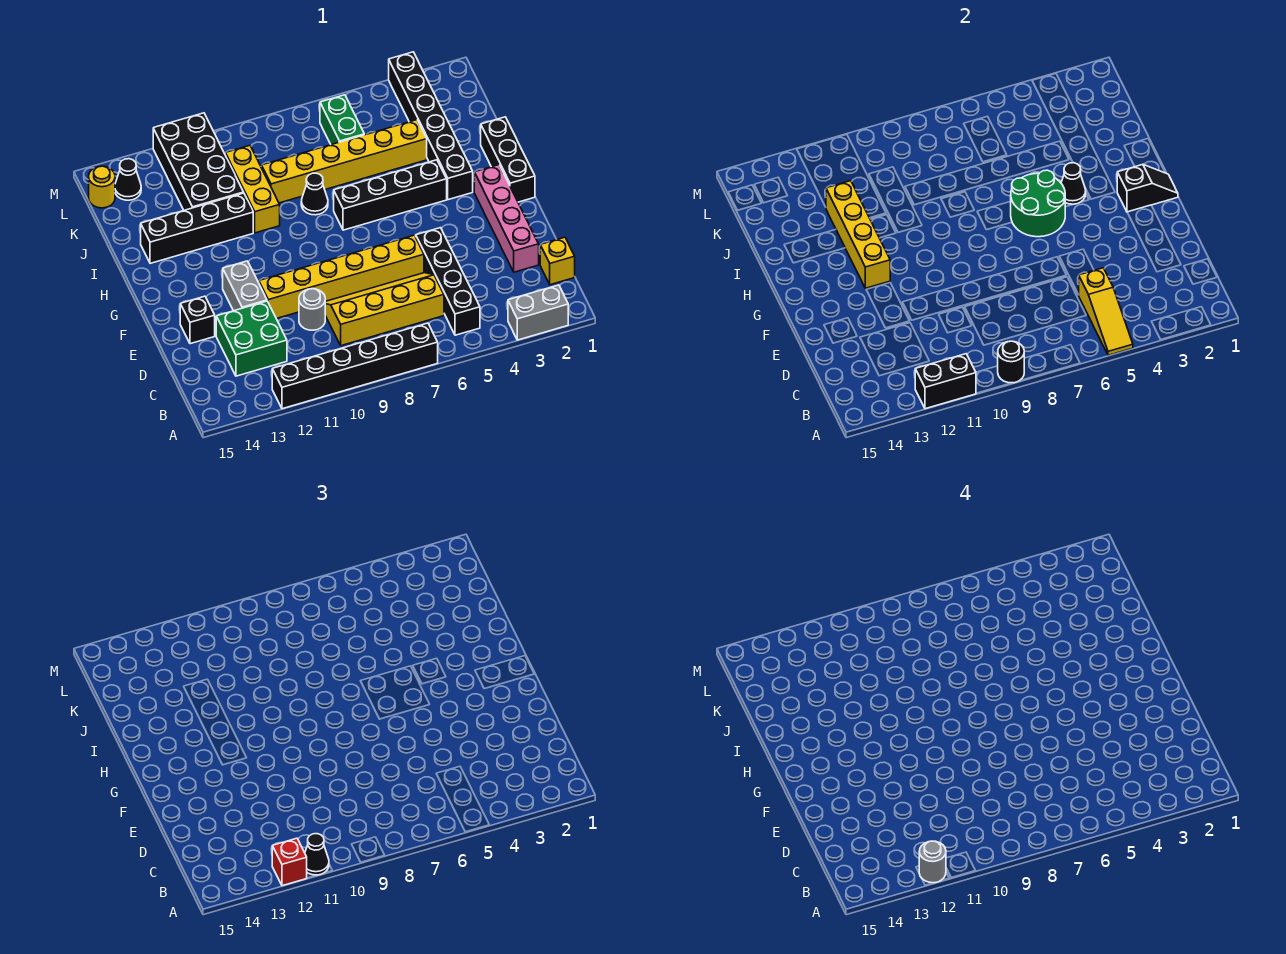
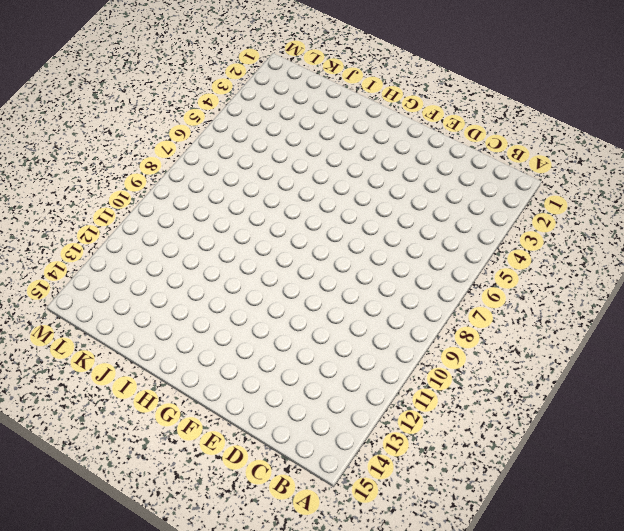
none -> grey brick A2:A3 level 1
none -> black brick A7:A12 level 1
none -> black brick B5:E5 level 1
none -> yellow brick C1 level 1

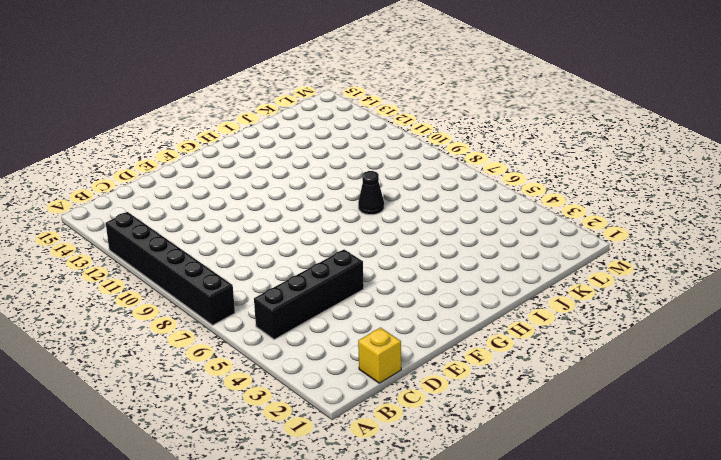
none -> grey brick A2:A3 level 1
none -> yellow slope C6:D9 level 1 top C
none -> green brick C12:D13 level 1
none -> pink brick D2:G2 level 1

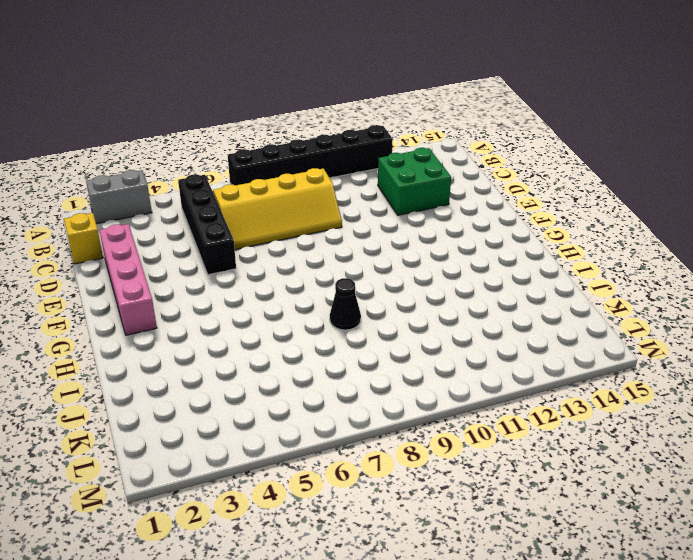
none -> grey round brick D10 level 1
none -> yellow brick E6:E11 level 1
none -> grey brick E12:F12 level 1
none -> black brick E14 level 1

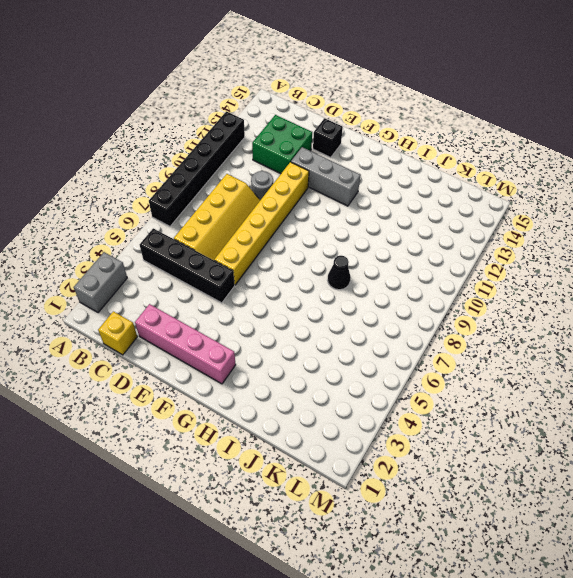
grey brick E12:G12 level 1 -> grey brick E12:F12 level 1
none -> black brick G1:I1 level 1
none -> black brick H3:M3 level 1
none -> black brick H4:H7 level 1
none -> yellow brick I10:K10 level 1

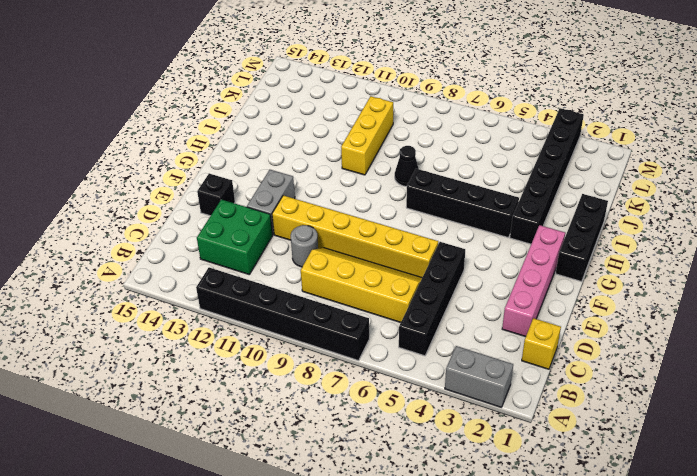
none -> black brick I11:I14 level 1
none -> yellow brick J4:J9 level 1
none -> black brick J11:M12 level 1
none -> green brick K6:L6 level 1

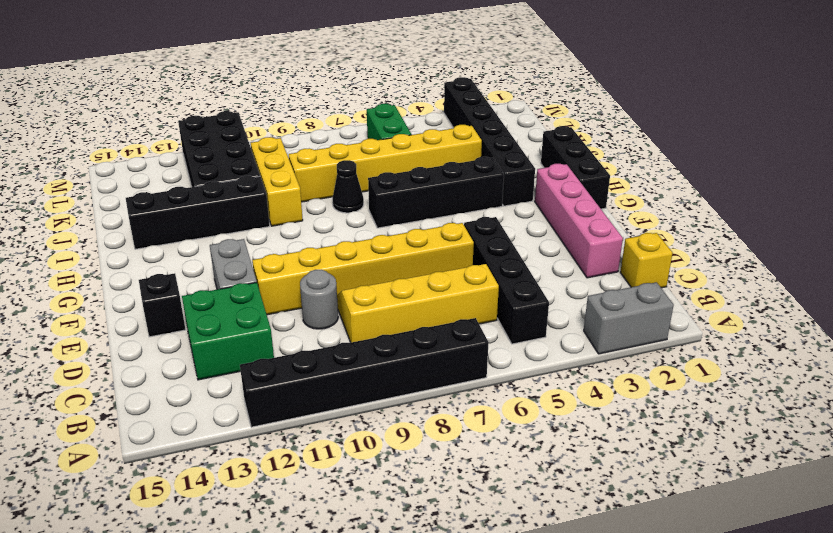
none -> black cone L14 level 1
none -> yellow round brick L15 level 1
none -> yellow slope A5:C5 level 2 top C
none -> black round brick A9 level 2

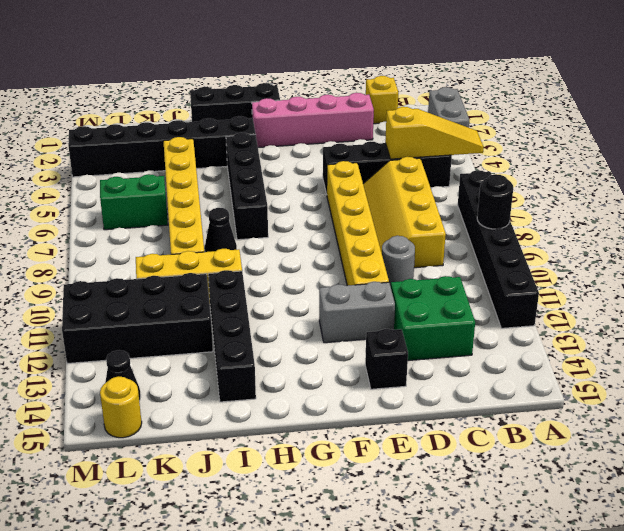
none -> black brick A11:A12 level 2
none -> black slope G1:G2 level 2 top 2
none -> green round brick G5:H6 level 2
none -> yellow brick G12:J12 level 2

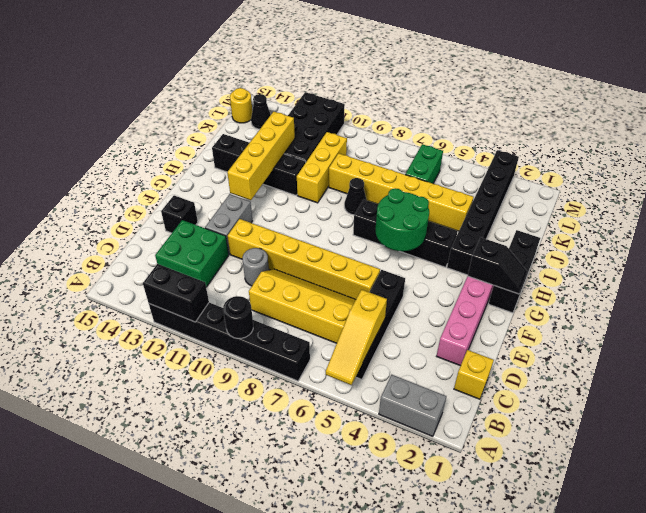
none -> black cone H4 level 2
none -> black cone A11 level 3
none -> red brick A12 level 3
none -> grey round brick A12 level 4

